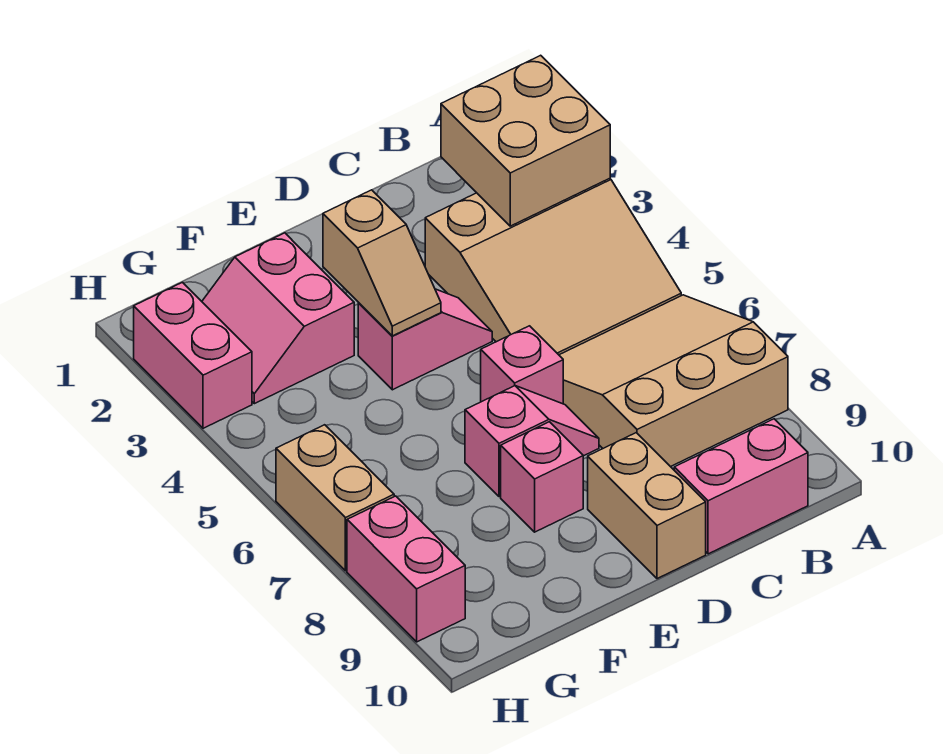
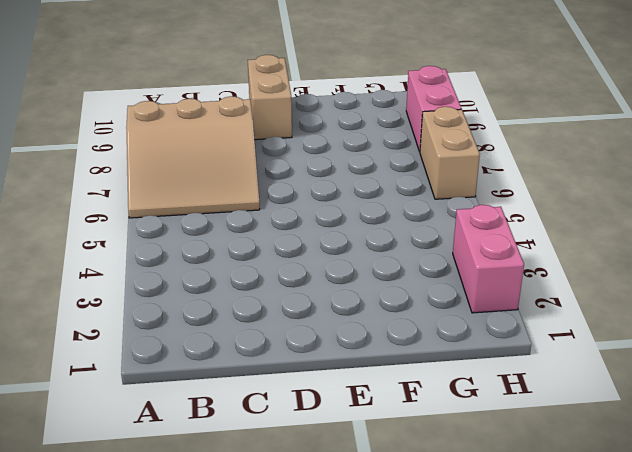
none -> tan slope A3:C5 level 1 top 3
none -> pink brick B10:C10 level 1
none -> pink slope D4:E4 level 1 top E

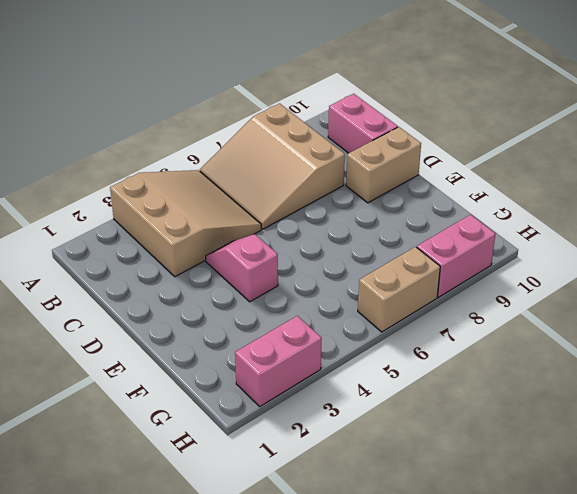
none -> pink brick D6 level 1
none -> pink slope D7:E7 level 1 top E
none -> pink brick E8 level 1

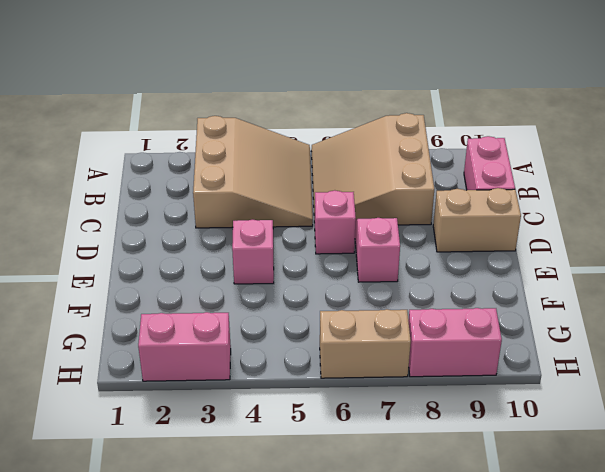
none -> pink brick E8 level 1
none -> pink slope F2:G3 level 1 top F
none -> tan brick A2:B3 level 2

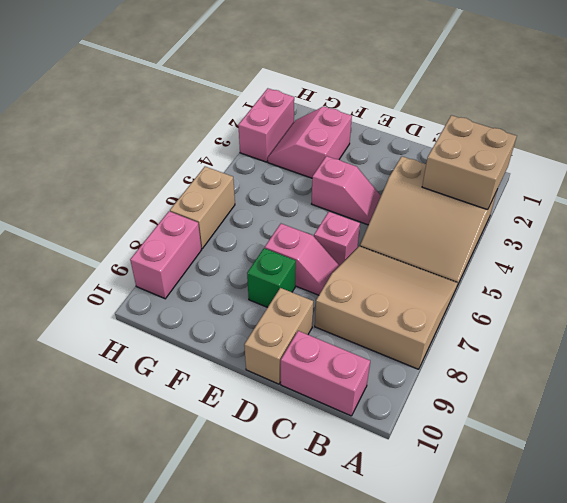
green brick E8 level 1 -> pink brick E8 level 1
none -> tan slope E3:E4 level 2 top 3

